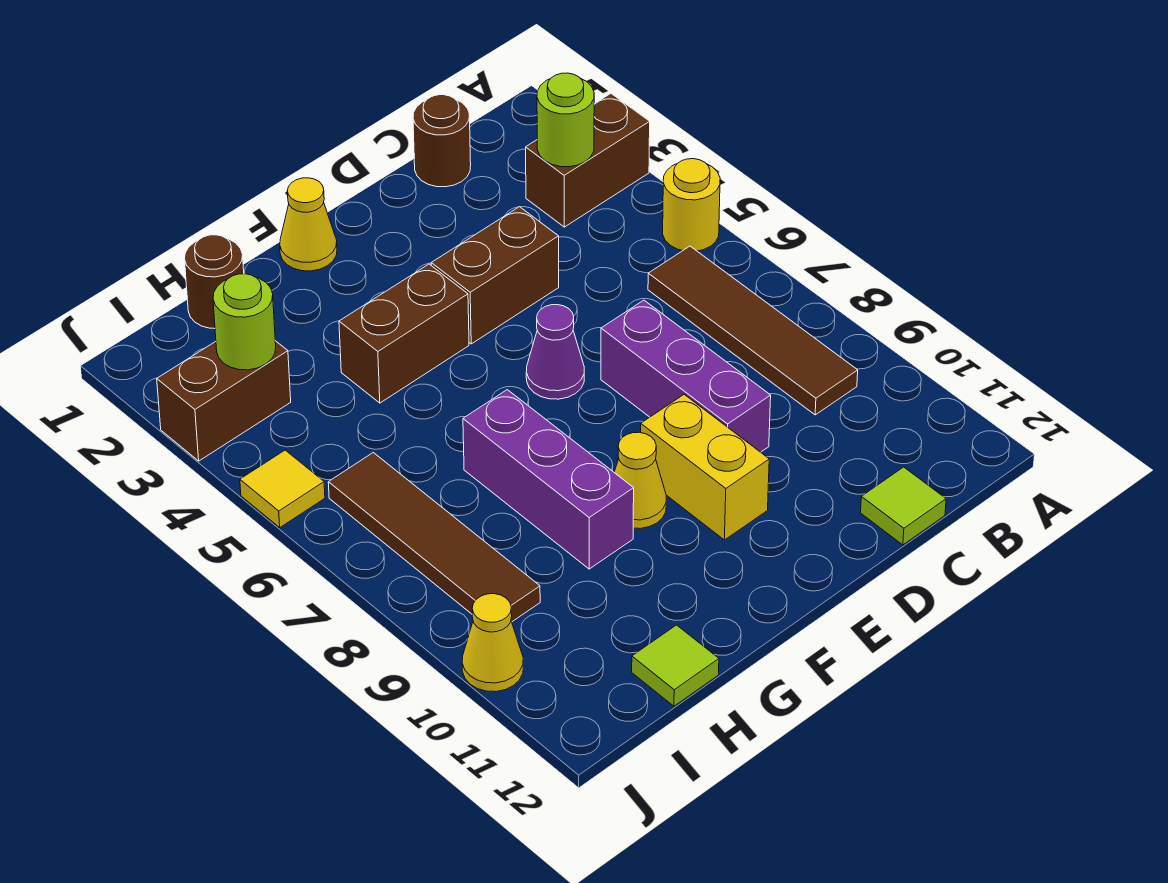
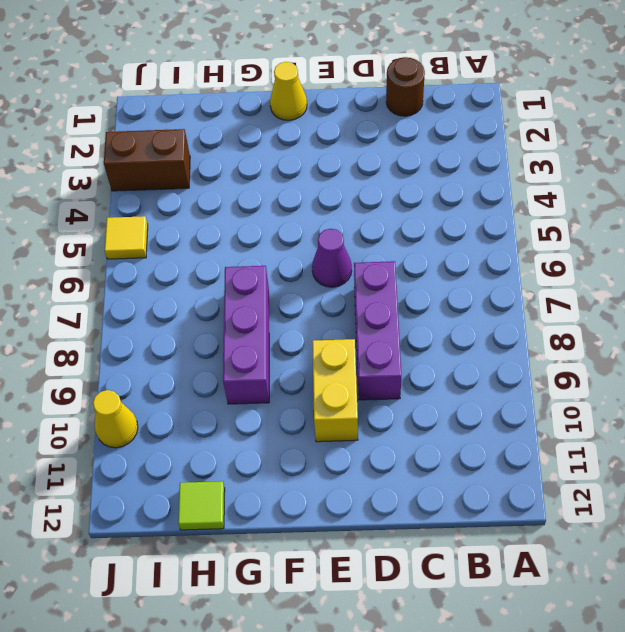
none -> brown brick A3:B3 level 1
none -> yellow round brick A5 level 1
none -> brown tile B6:B9 level 1

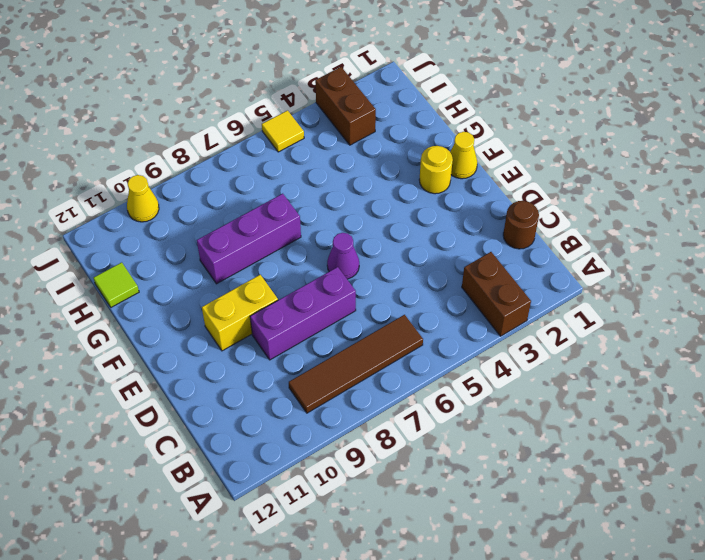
yellow round brick F2 level 1 -> yellow round brick A5 level 1
none -> lime tile C12 level 1
none -> brown brick D4:E4 level 1
none -> brown brick F4:G4 level 1

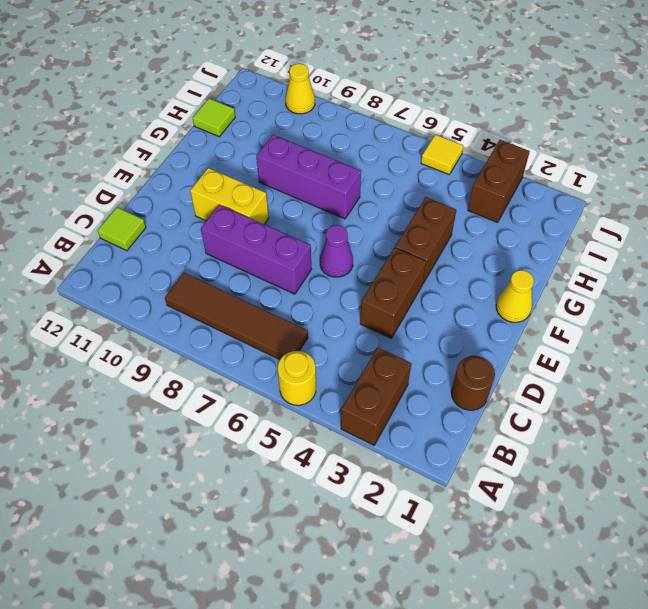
none -> yellow cone F9 level 1
none -> brown round brick H1 level 1
none -> brown tile I6:I9 level 1

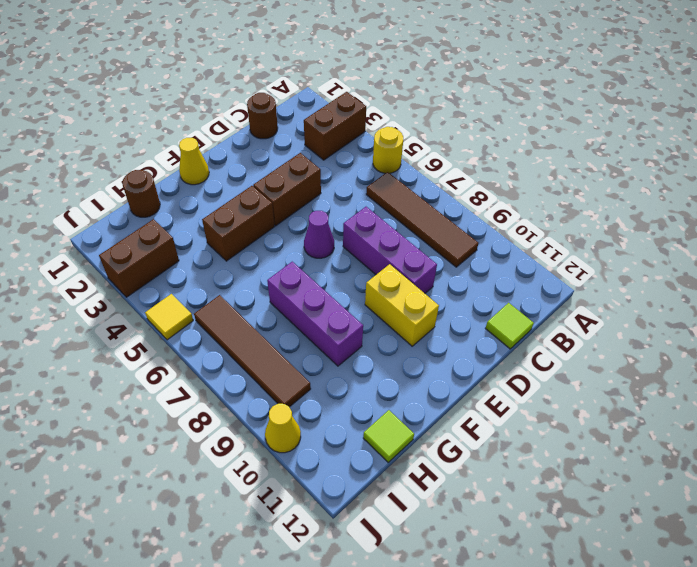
none -> yellow cone F9 level 1
none -> lime round brick B3 level 2
none -> lime round brick I3 level 2

